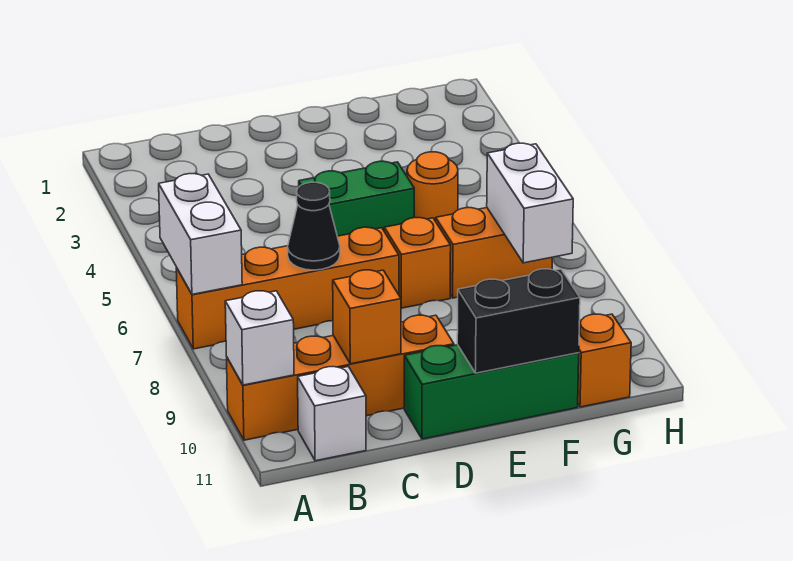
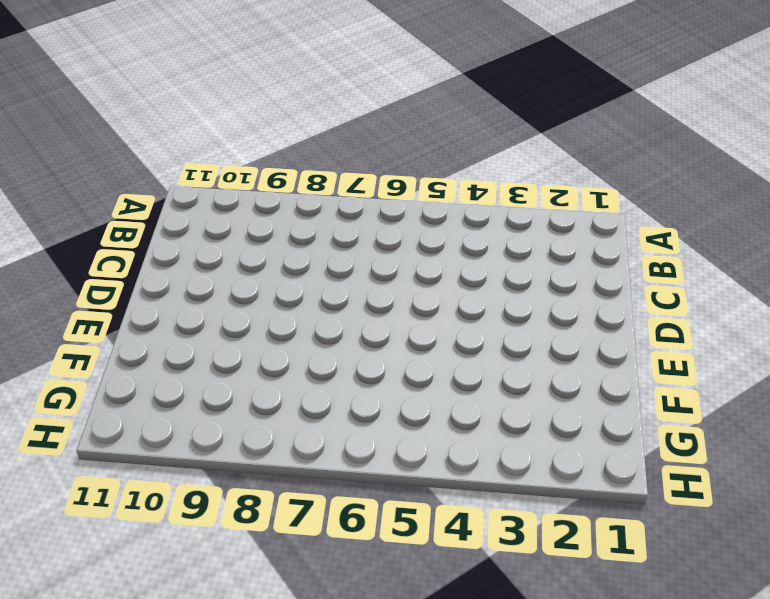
none -> orange brick A7:D7 level 1
none -> orange brick A10:D10 level 1
none -> white brick B11 level 1

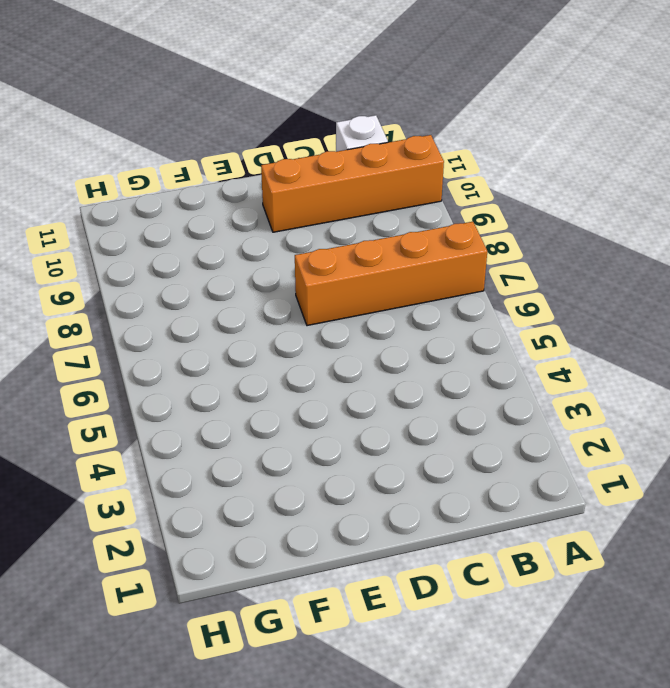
none -> green brick D5:E5 level 1
none -> green brick D11:F11 level 1
none -> orange brick E7 level 1

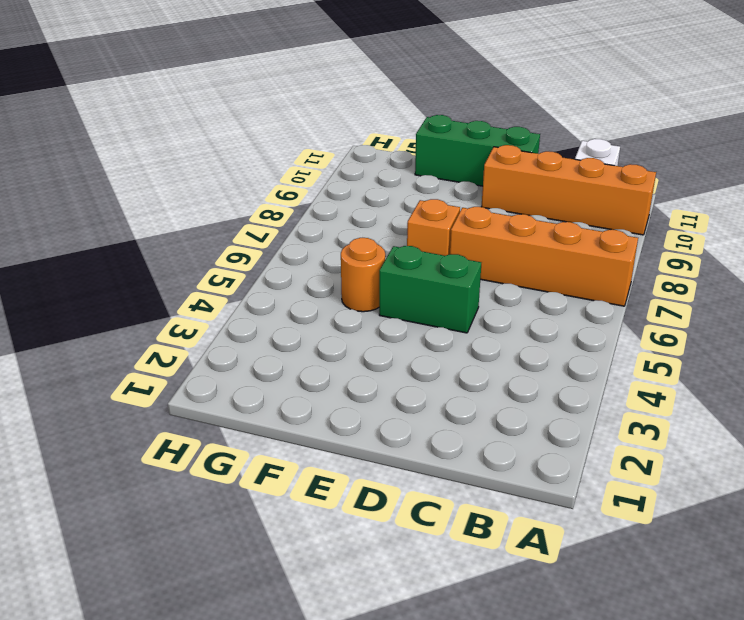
none -> orange brick F7:G7 level 1
none -> orange brick G11 level 1
none -> white brick A6:A7 level 2

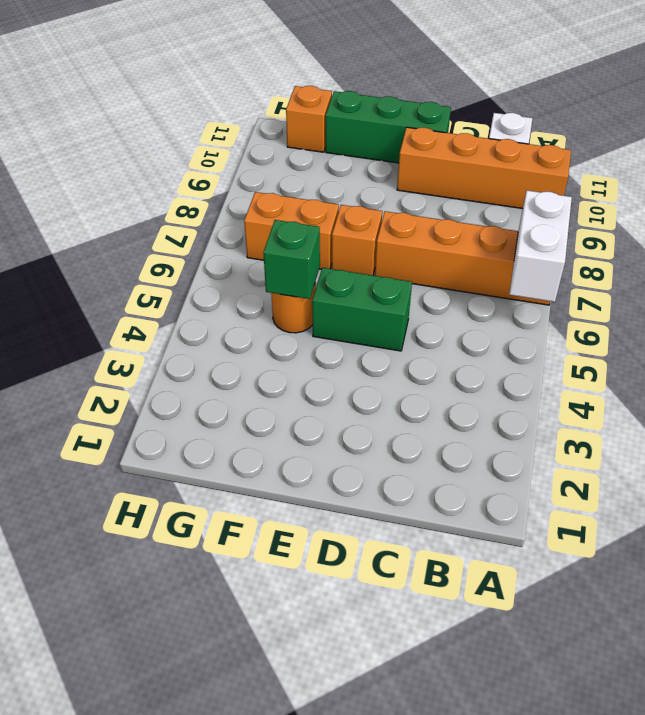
green brick F5 level 2 -> none
none -> white brick A10 level 2
none -> black cone C7 level 2
none -> orange brick C10 level 2

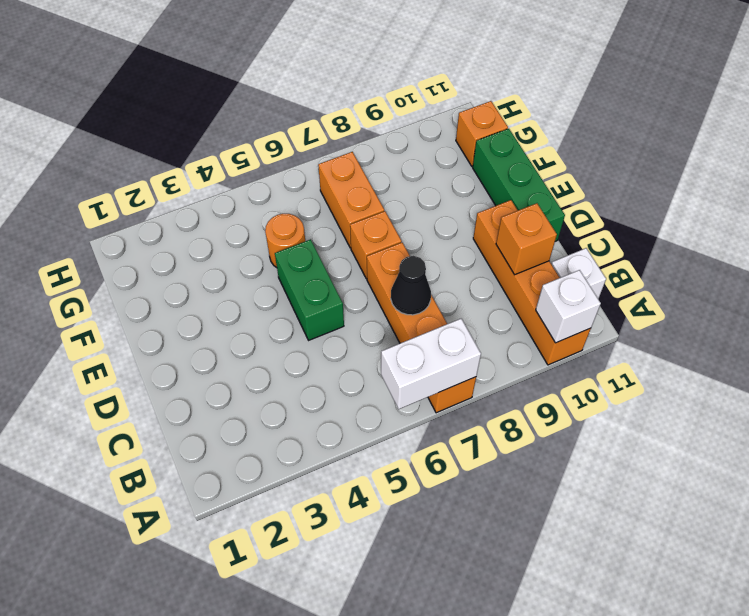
none -> black brick E11:F11 level 2
none -> white brick G7:G8 level 2

